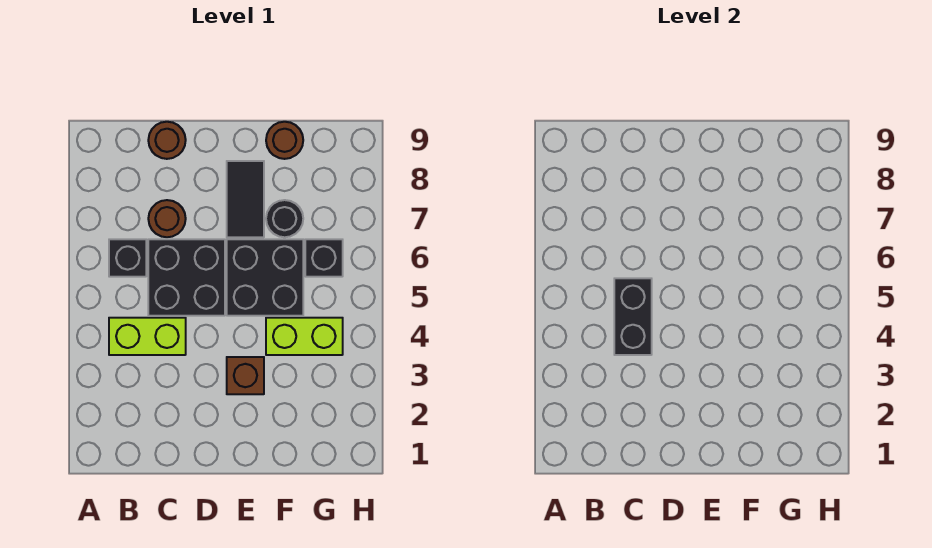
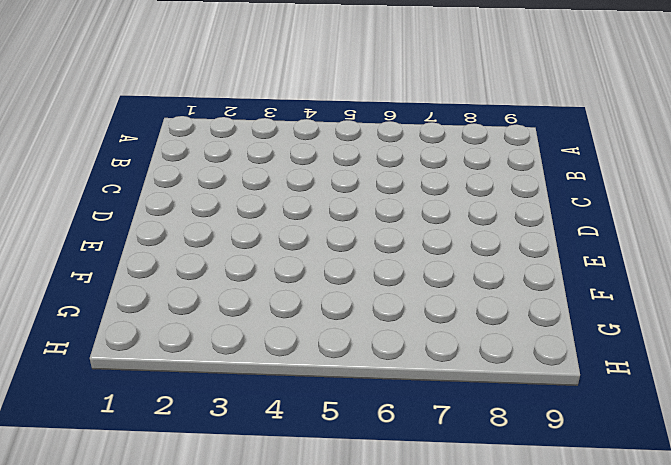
none -> lime brick B4:C4 level 1
none -> black brick B6 level 1
none -> black brick C5:D6 level 1

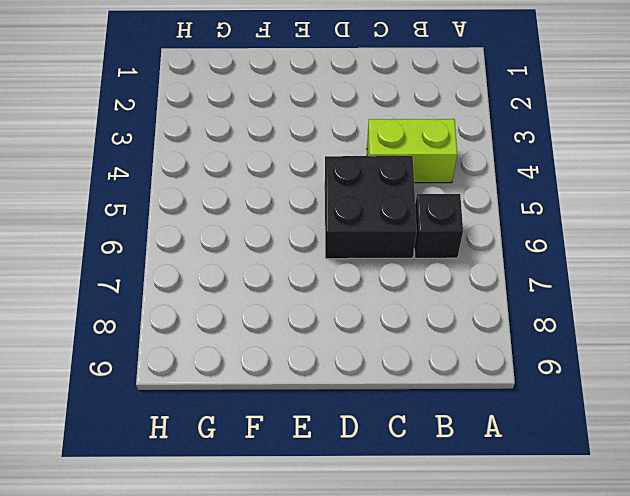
none -> brown round brick C7 level 1
none -> brown round brick C9 level 1
none -> brown brick E3 level 1

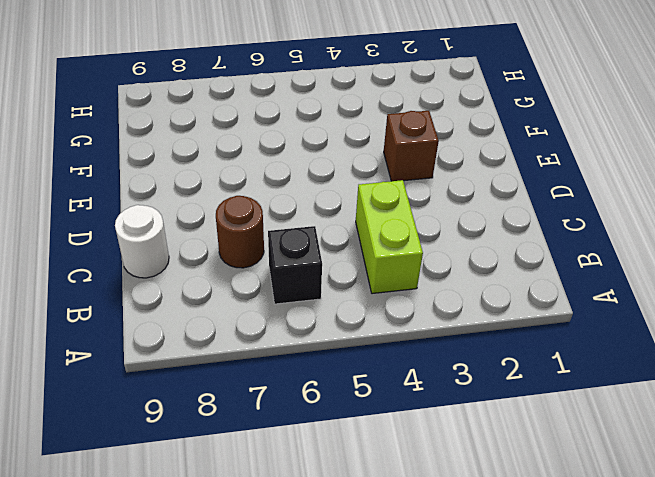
white round brick C9 level 1 -> brown round brick C9 level 1
none -> black brick C5:D6 level 1
none -> black brick E5:F6 level 1
none -> black tile E7:E8 level 1

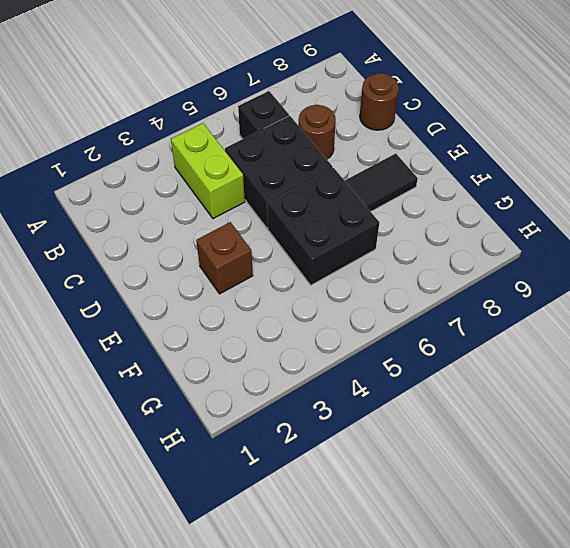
none -> lime brick F4:G4 level 1
none -> black round brick F7 level 1
none -> brown round brick F9 level 1

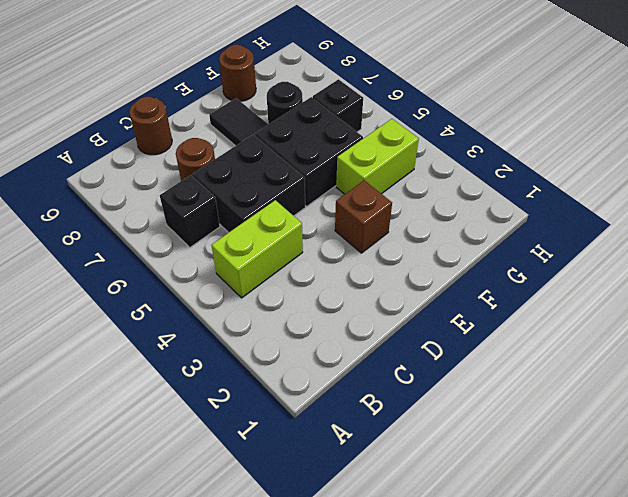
none -> black brick C4:C5 level 2

